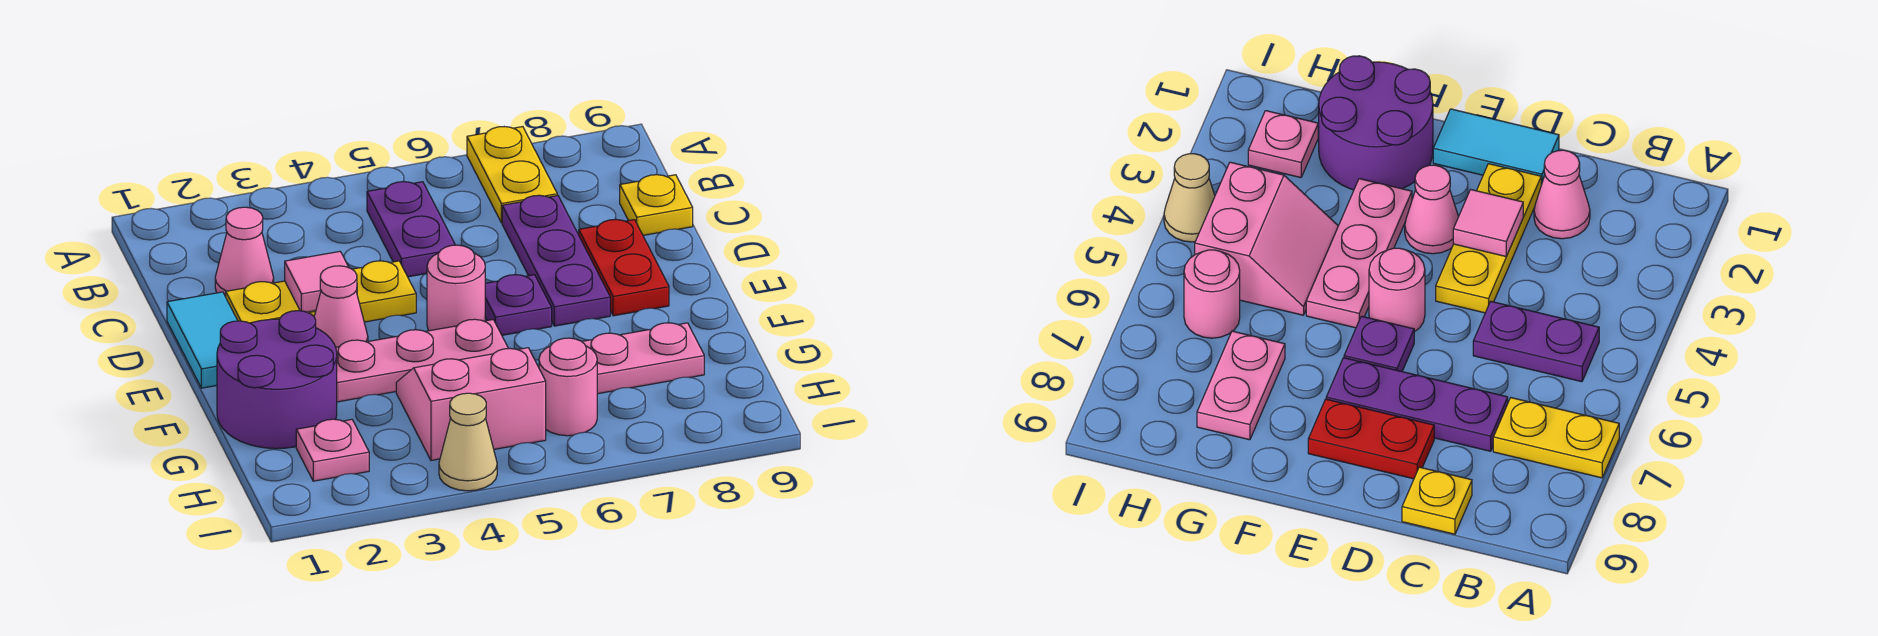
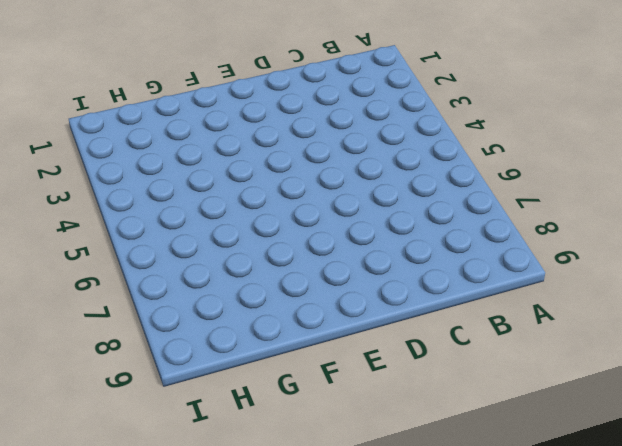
none -> yellow plate A7:B7 level 1
none -> purple plate B5:C5 level 1
none -> pink cone C2 level 1

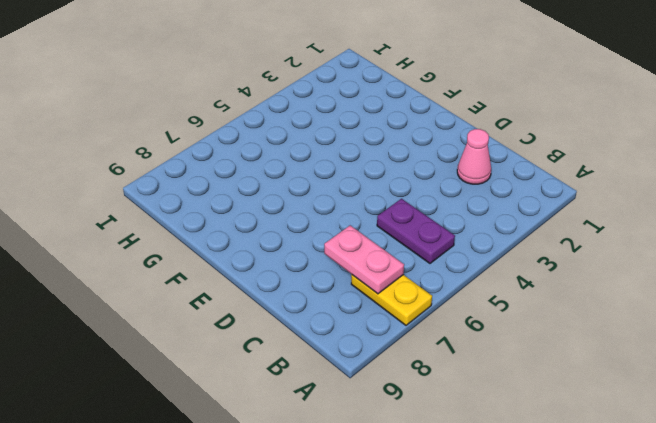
pink plate B7:C7 level 2 -> pink plate G7:G8 level 1
none -> purple plate C7:E7 level 1
none -> yellow plate C9 level 1
none -> cyan tile D1:E1 level 1

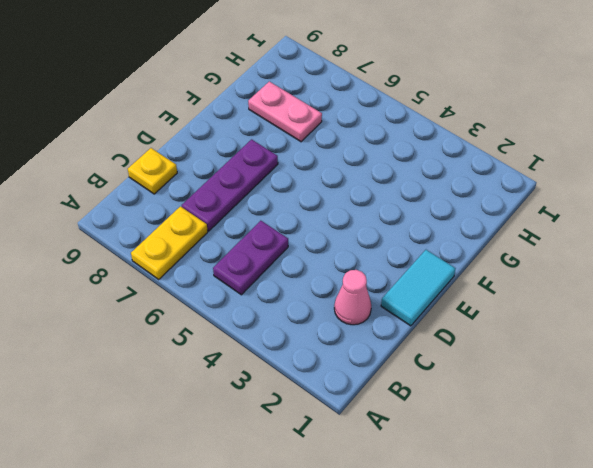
none -> yellow plate D2:D4 level 1
none -> red plate D8:E8 level 1
none -> pink cone E3 level 1

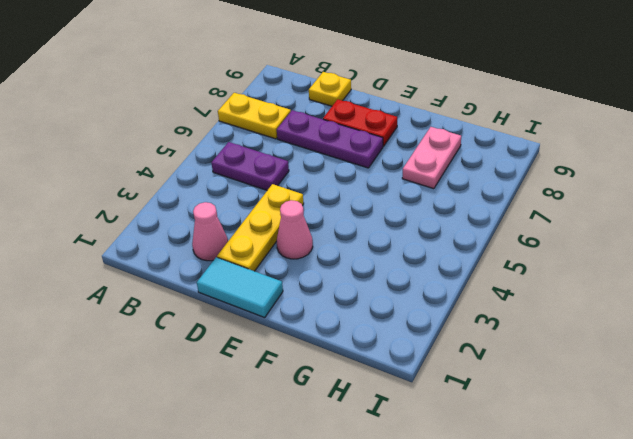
none -> pink round brick E5 level 1
none -> purple plate E6 level 1
none -> purple round brick F1:G2 level 1

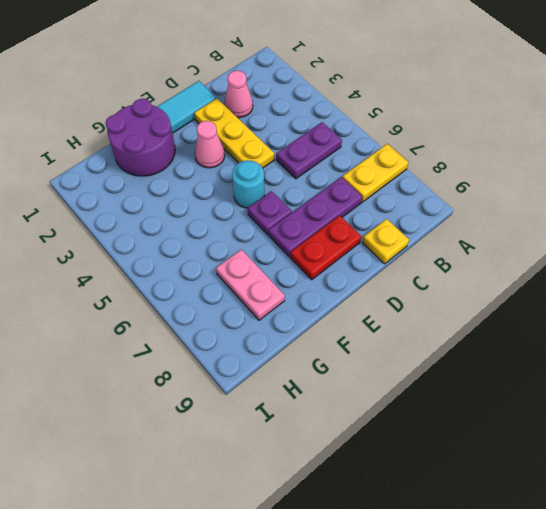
cyan round brick E5 level 1 -> pink round brick E5 level 1
none -> pink plate F3:F5 level 1
none -> pink slope G4:H5 level 1 top H
none -> pink plate H2 level 1

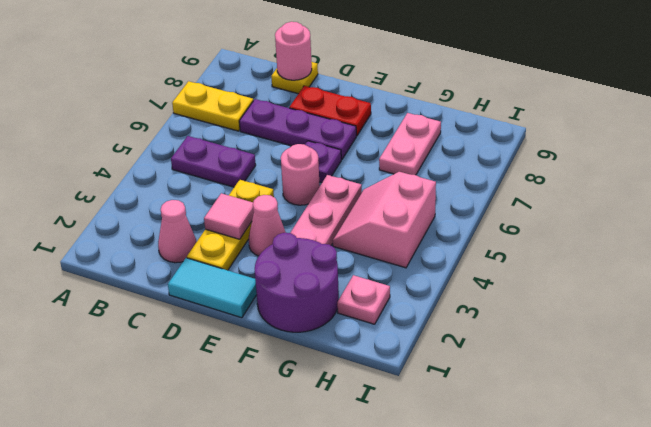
pink round brick C9 level 2 -> pink round brick H6 level 1
none -> tan cone I4 level 1

